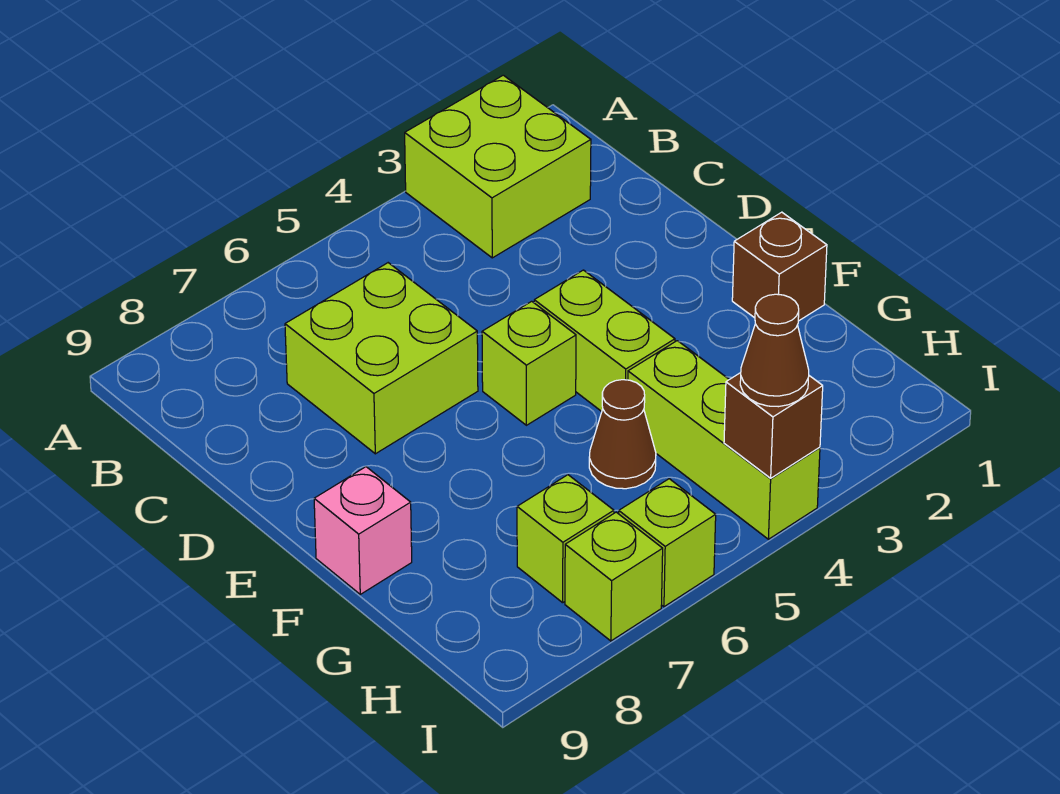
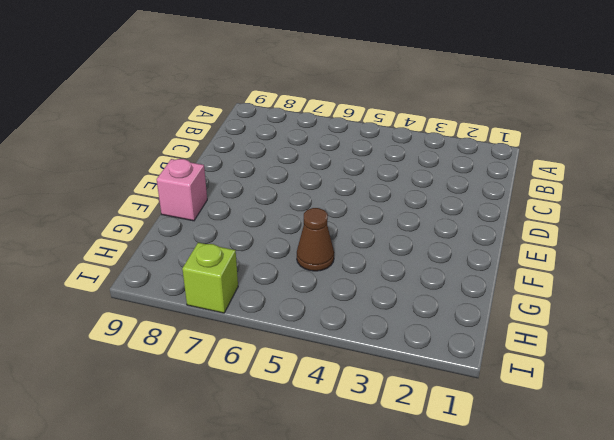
none -> lime brick A2:B3 level 1
none -> lime brick C6:D7 level 1
none -> lime brick E4:F4 level 1

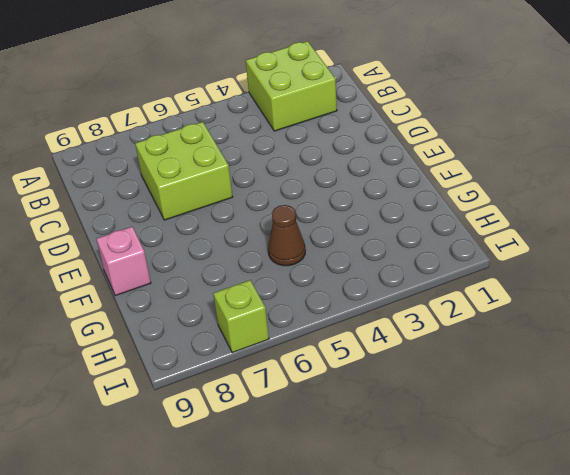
none -> lime brick E4:F4 level 1
none -> lime brick E5 level 1
none -> brown brick F1 level 1

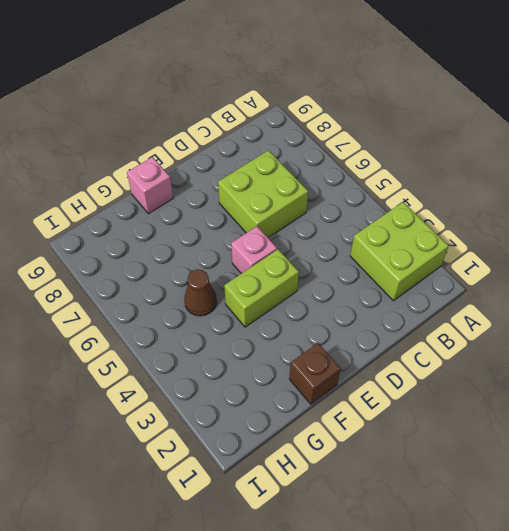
pink brick E5 level 1 -> lime brick E5 level 1
none -> lime brick G4:I4 level 1
none -> lime brick H7 level 1
none -> lime brick I6 level 1

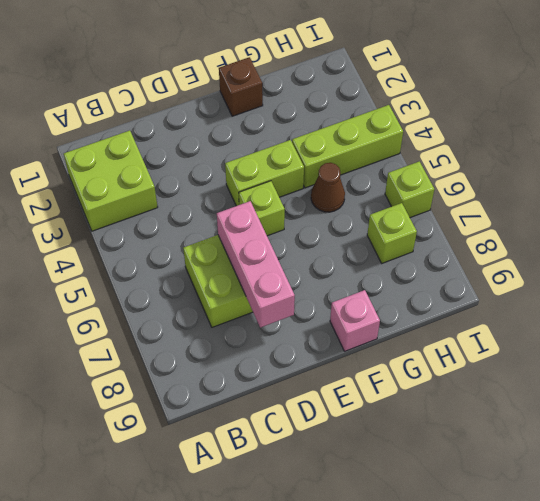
pink brick D6:D8 level 2 -> none
none -> lime brick I7 level 1
none -> brown brick I4 level 2
none -> brown cone I4 level 3

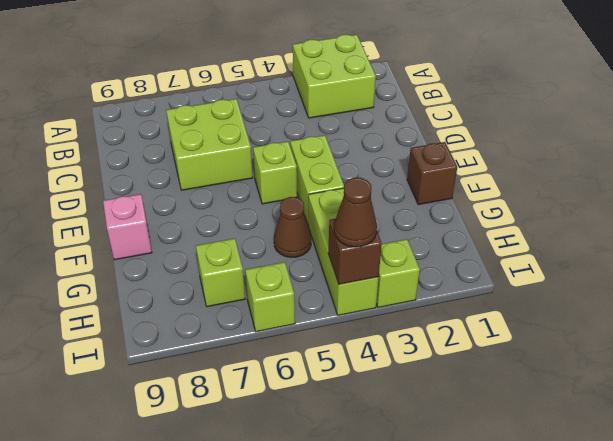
lime brick I3 level 1 -> lime brick I7 level 1

